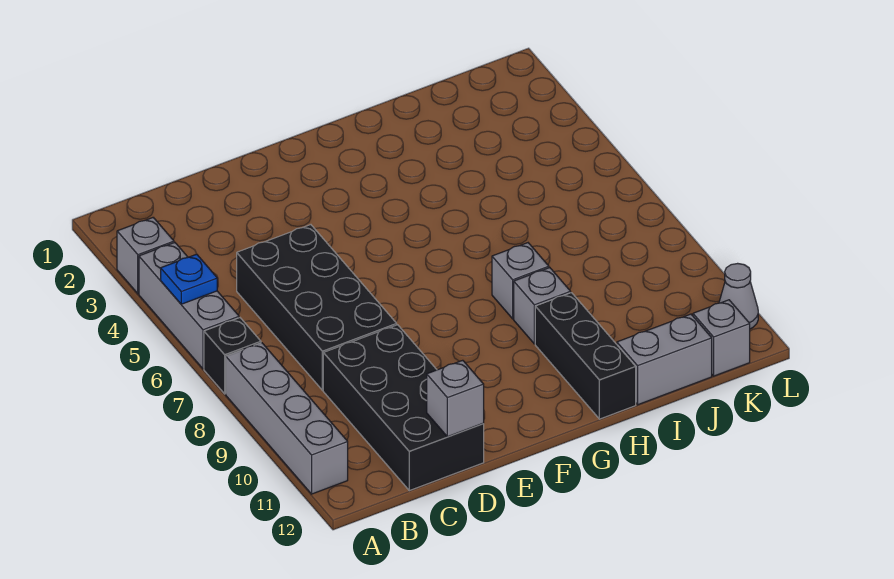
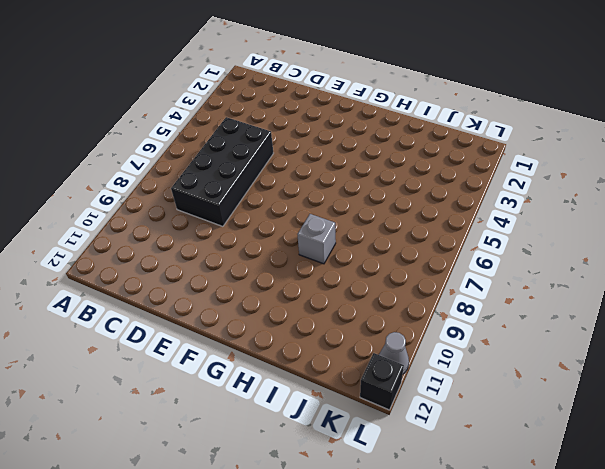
black brick L12 level 1 -> black brick A7 level 1
none -> grey brick A3 level 1
none -> grey brick A4:A6 level 1
none -> grey brick A8:A11 level 1

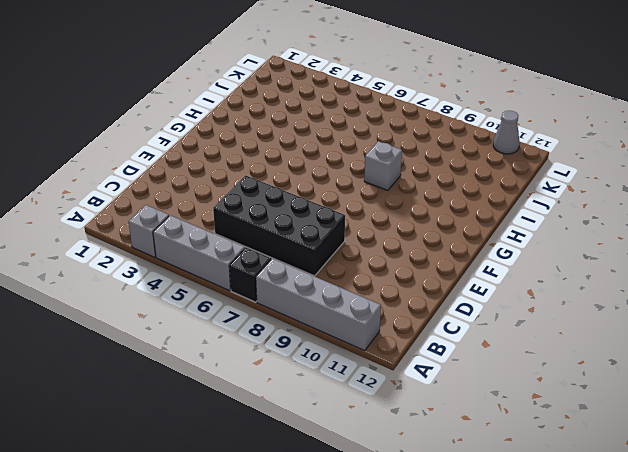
none -> black brick C9:D12 level 1
none -> grey brick H9 level 1
none -> black brick H10:H12 level 1

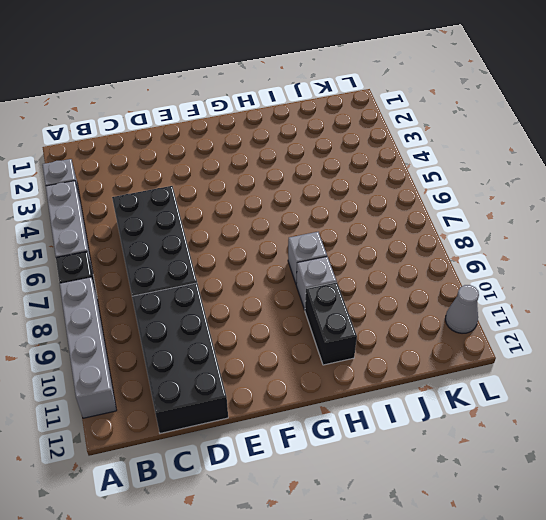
black brick H10:H11 level 1 -> black brick H10:H12 level 1
none -> grey brick I12:J12 level 1
none -> grey brick K12 level 1
none -> blue plate A5 level 2

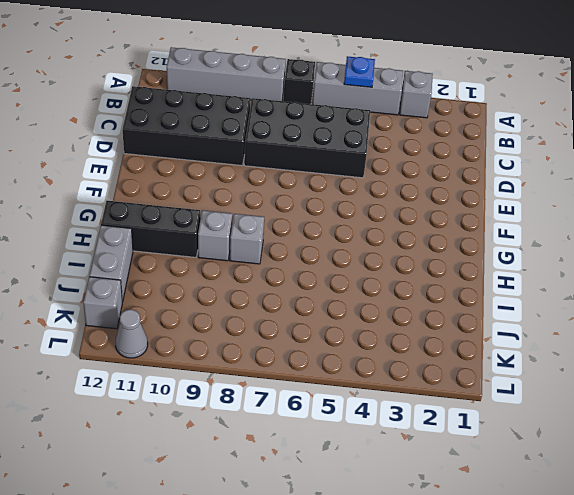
none -> grey brick D12 level 2

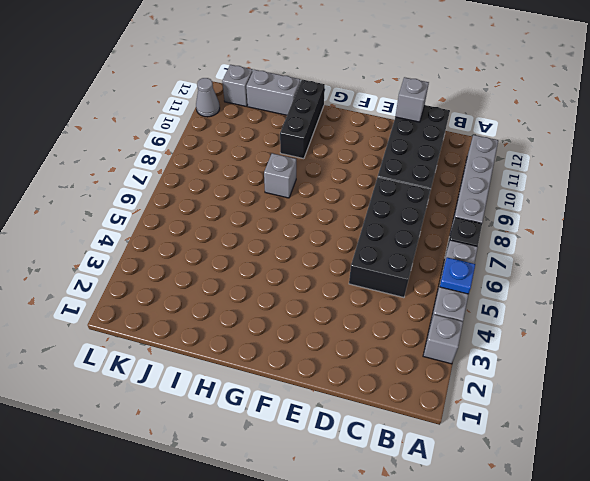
none -> grey brick H9 level 1

